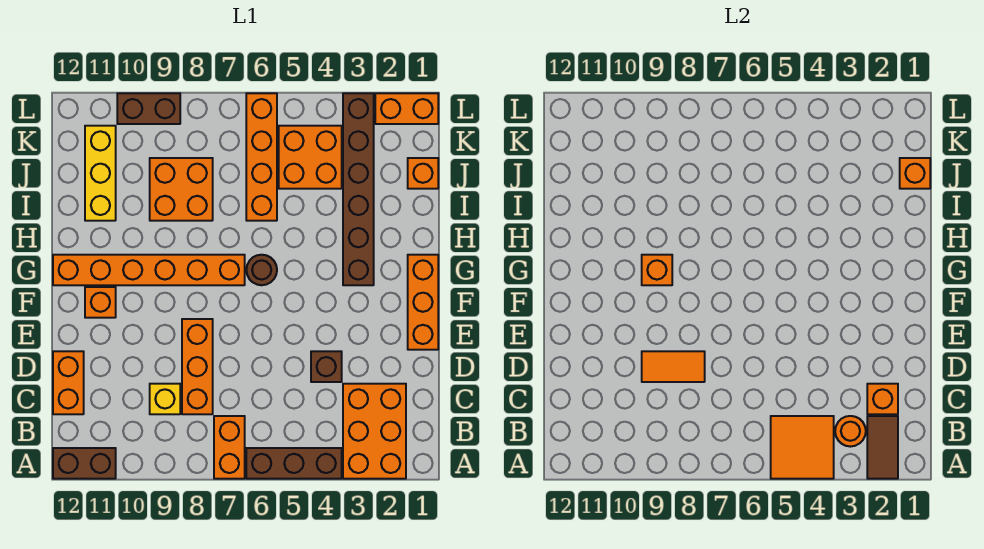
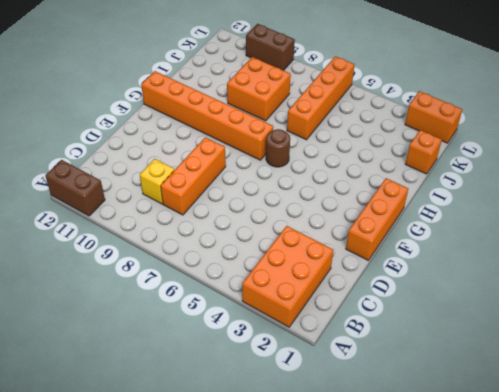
none -> brown brick A4:A6 level 1
none -> orange brick A7:B7 level 1
none -> orange brick C12:D12 level 1

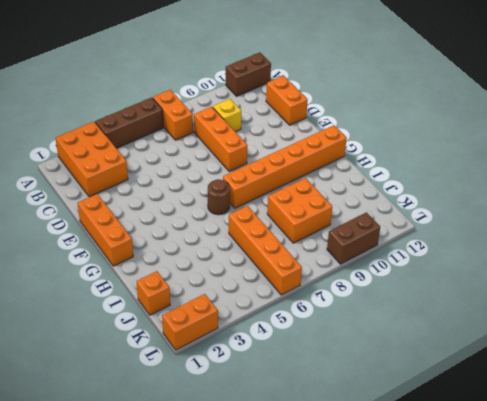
none -> brown brick D4 level 1
none -> orange brick F11 level 1
none -> brown brick G3:L3 level 1

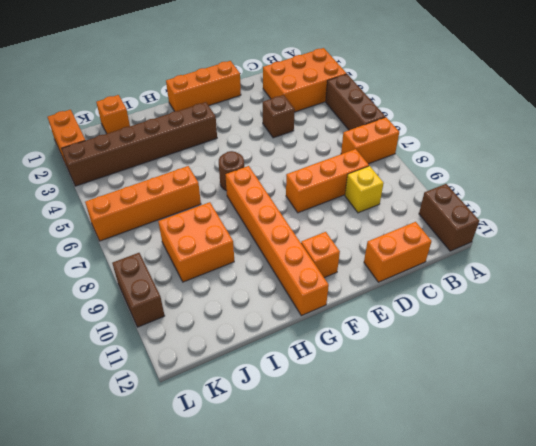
none -> yellow brick I11:K11 level 1
none -> orange brick J4:K5 level 1
none -> brown tile A2:B2 level 2

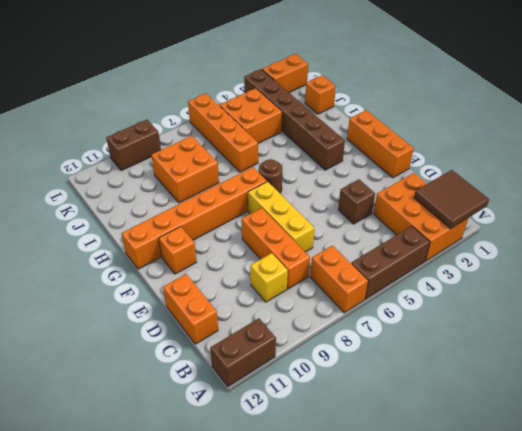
brown tile A1:B2 level 2 -> brown tile A2:B2 level 2
yellow brick D7:F7 level 1 -> yellow brick I11:K11 level 1
none -> orange tile A4:B5 level 2
none -> orange round brick B3 level 2
none -> orange brick C2 level 2

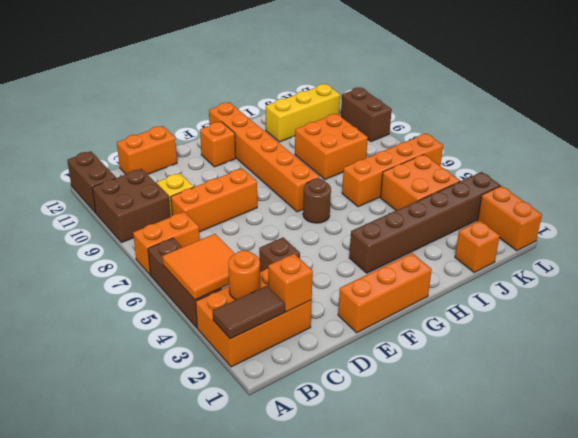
brown brick A9:B10 level 1 -> none
none -> orange tile D8:D9 level 2
none -> orange brick G9 level 2
none -> orange brick J1 level 2

